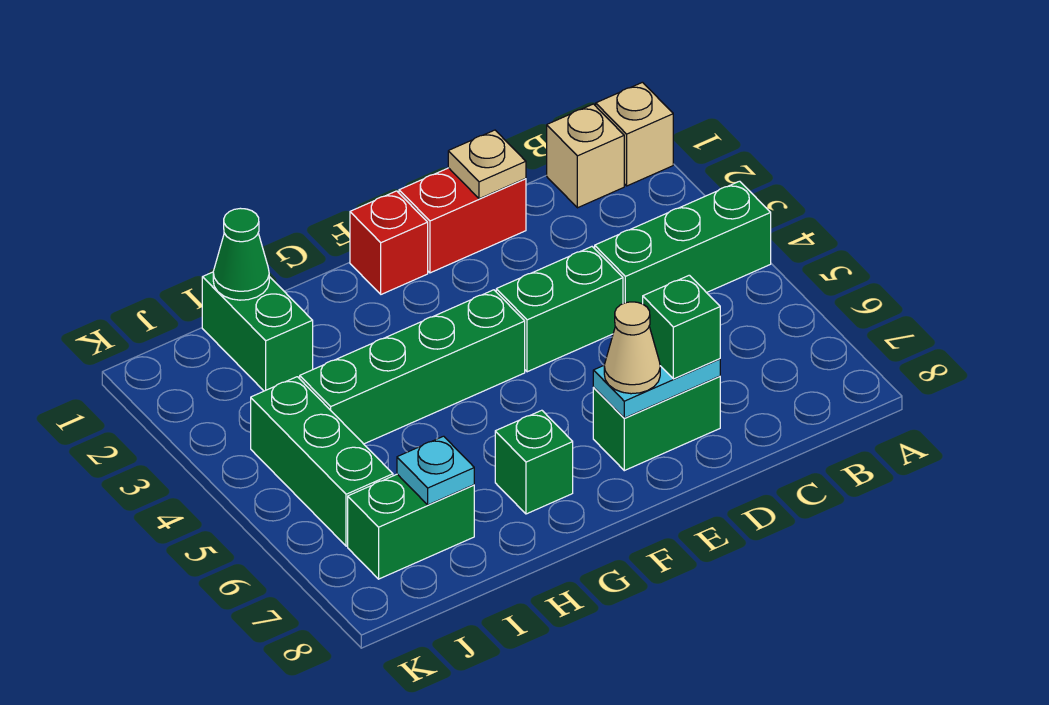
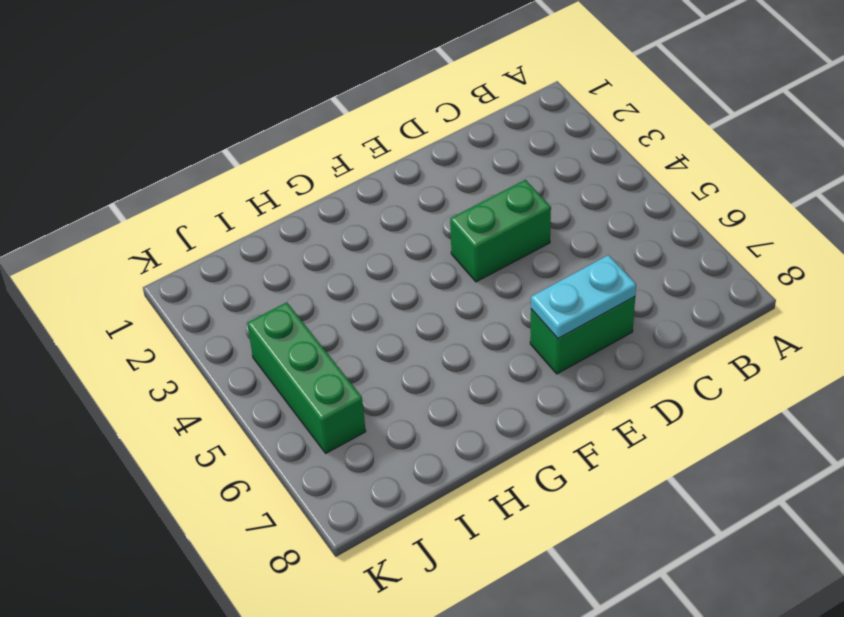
none -> tan brick A1 level 1
none -> green brick A4:C4 level 1
none -> tan brick B1 level 1

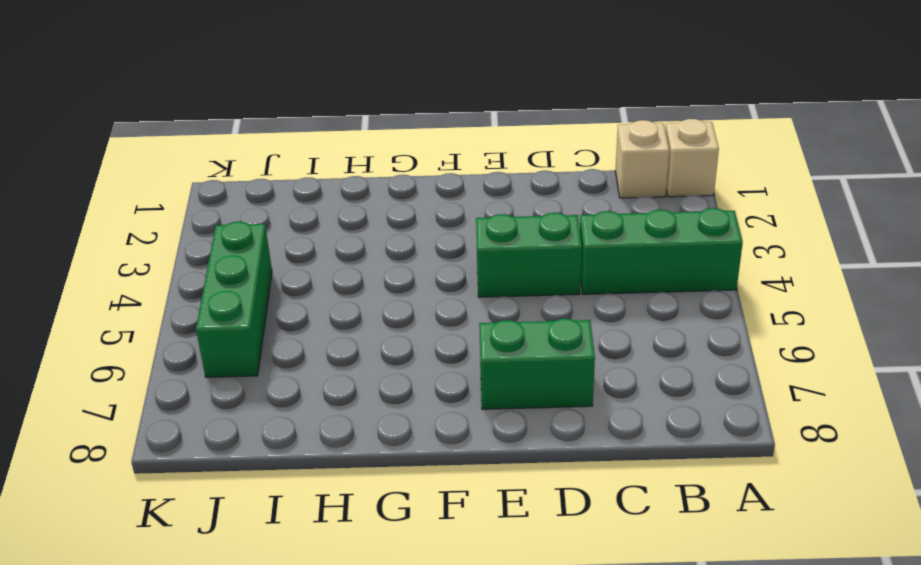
none -> red brick D1:E1 level 1
none -> red brick F1 level 1
none -> green brick F4:I4 level 1

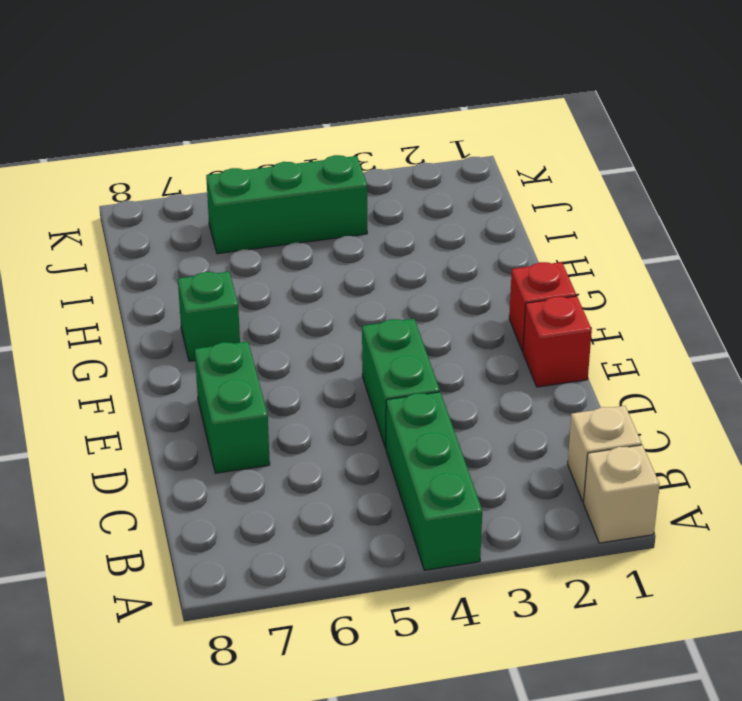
red brick E1 level 1 -> red brick D1:E1 level 1
none -> green brick F4:I4 level 1
none -> green brick I1:I2 level 1
none -> green brick I7:J7 level 1

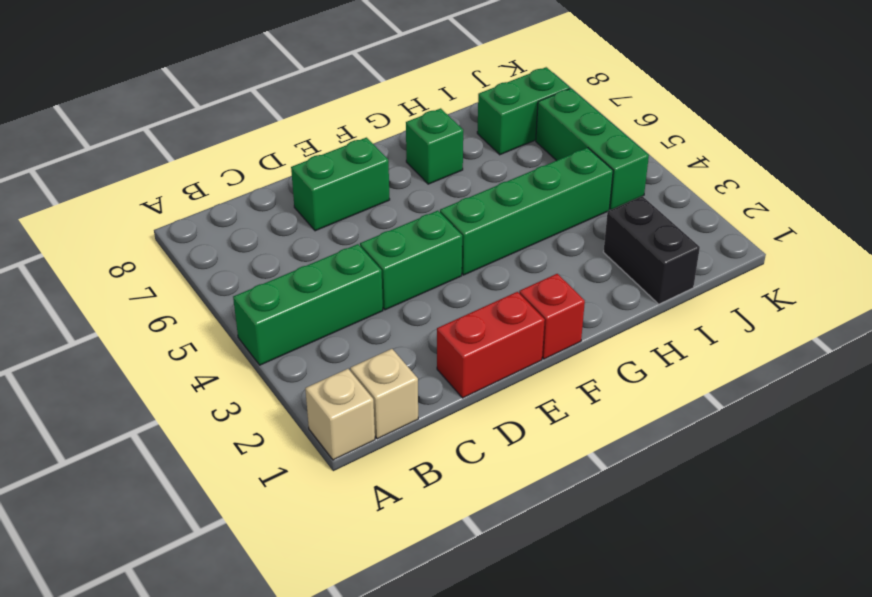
black brick I1:I2 level 1 -> green brick I1:I2 level 1
none -> tan plate D1 level 2
none -> cyan plate D7:E7 level 2
none -> green cone I1 level 2

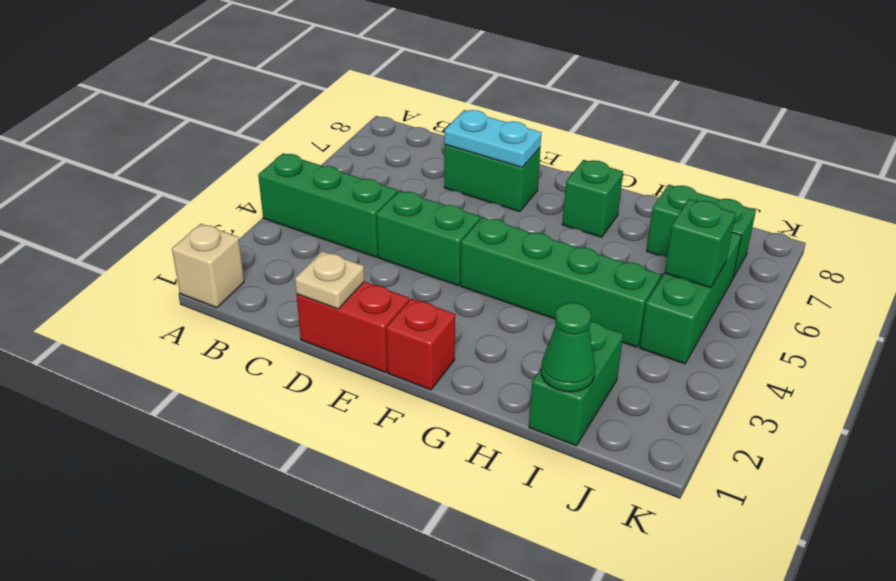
green brick J5 level 2 -> green brick D7 level 3
none -> tan brick B1 level 1
none -> cyan plate I7 level 2
none -> tan cone E7 level 3

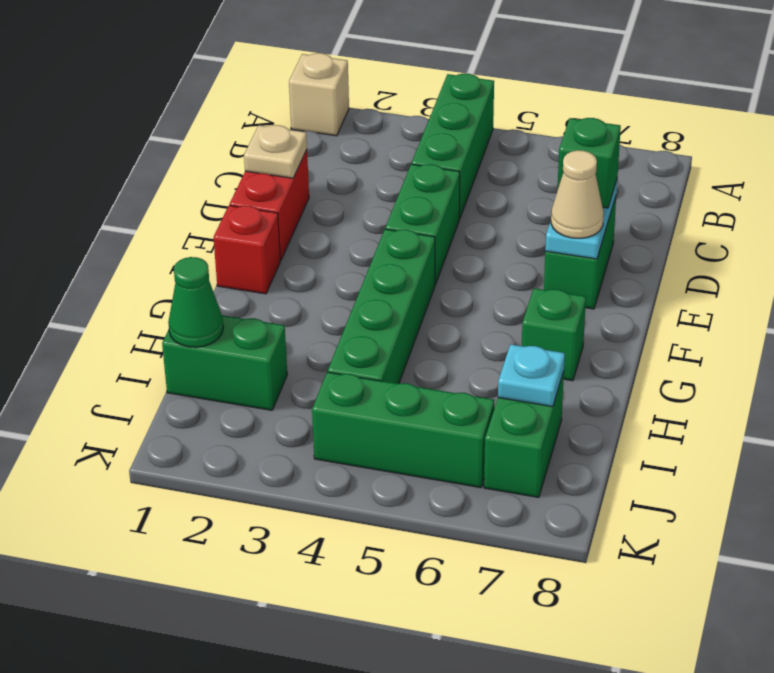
none -> tan brick B1 level 1

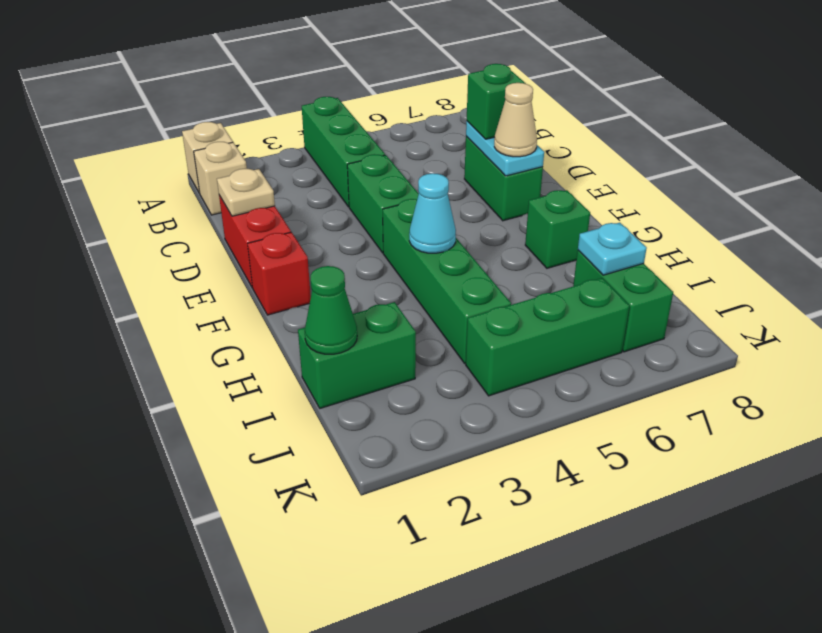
cyan cone G4 level 2 -> none

